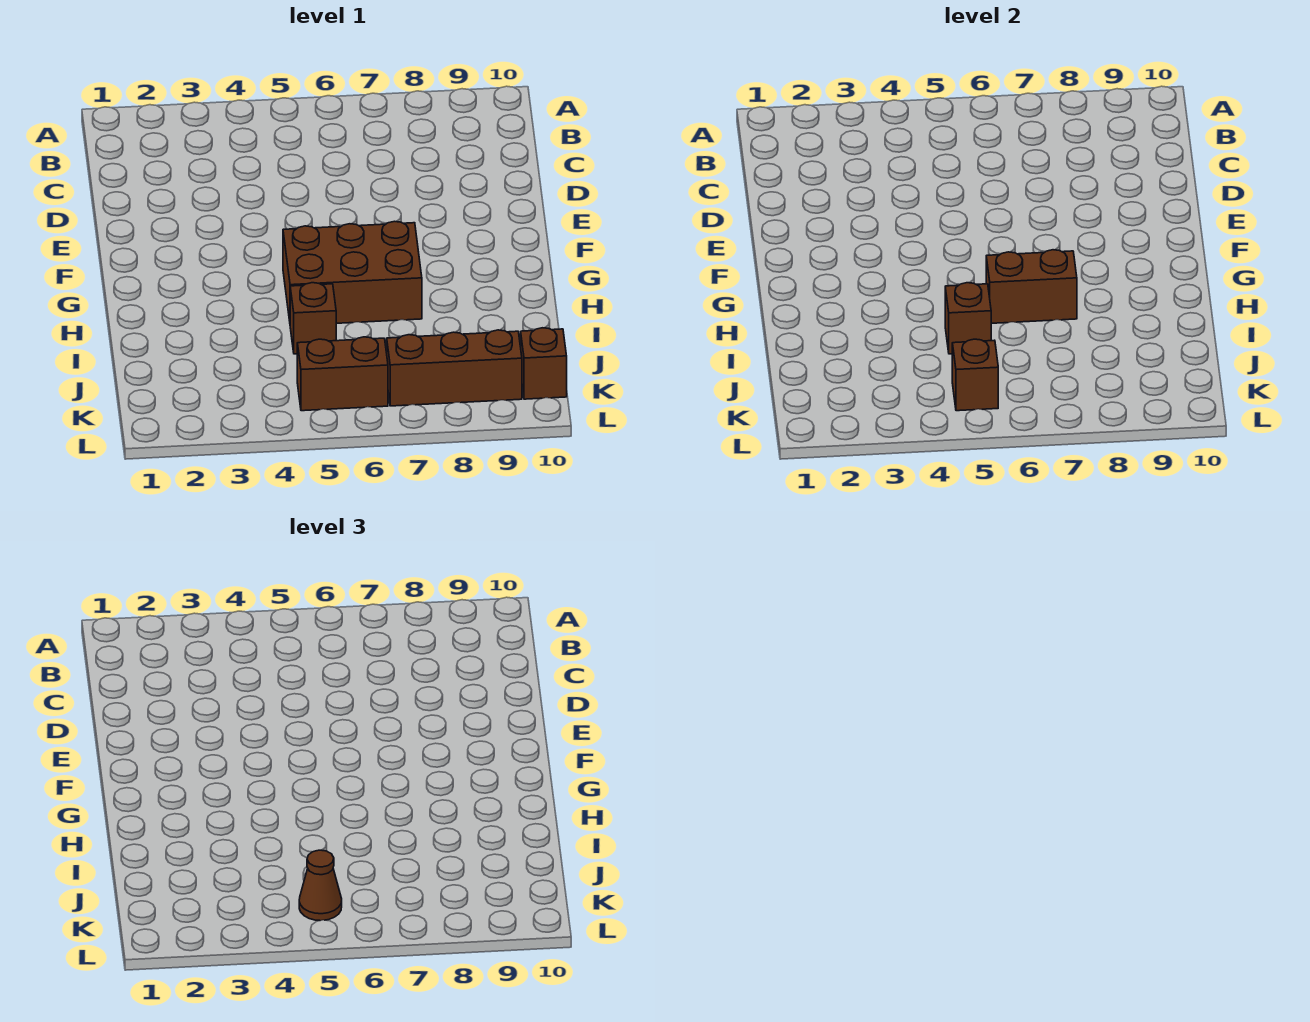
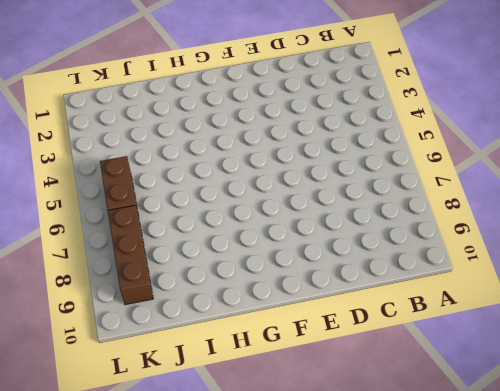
none -> brown brick G5:H7 level 1
none -> brown brick I5 level 1

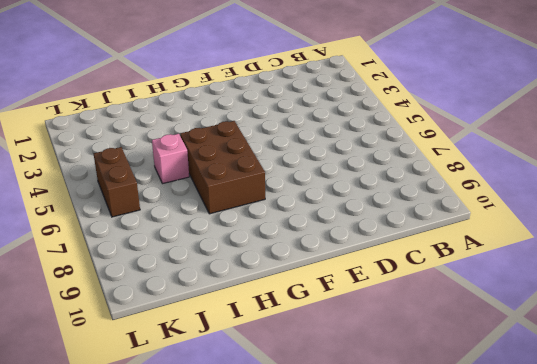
pink brick I5 level 1 -> brown brick I5 level 1
none -> brown brick K7:K9 level 1
none -> brown brick K10 level 1

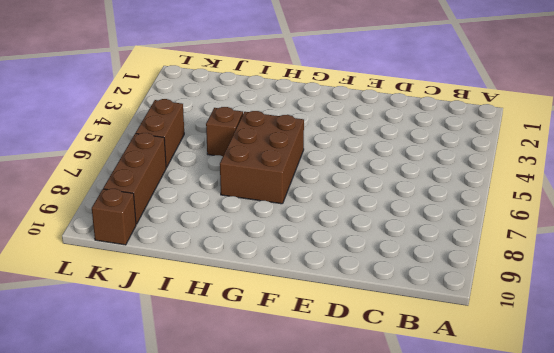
none -> brown brick H6:H7 level 2
none -> brown brick I5 level 2

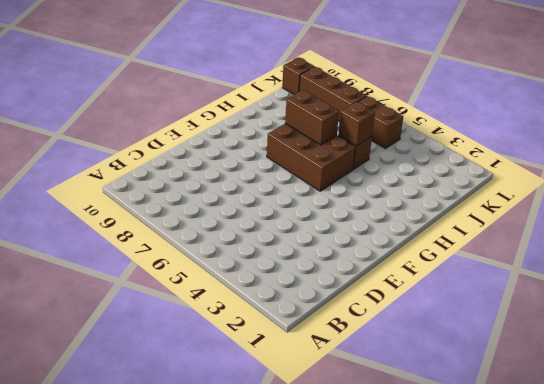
none -> brown brick K5 level 2
none -> brown cone K5 level 3

